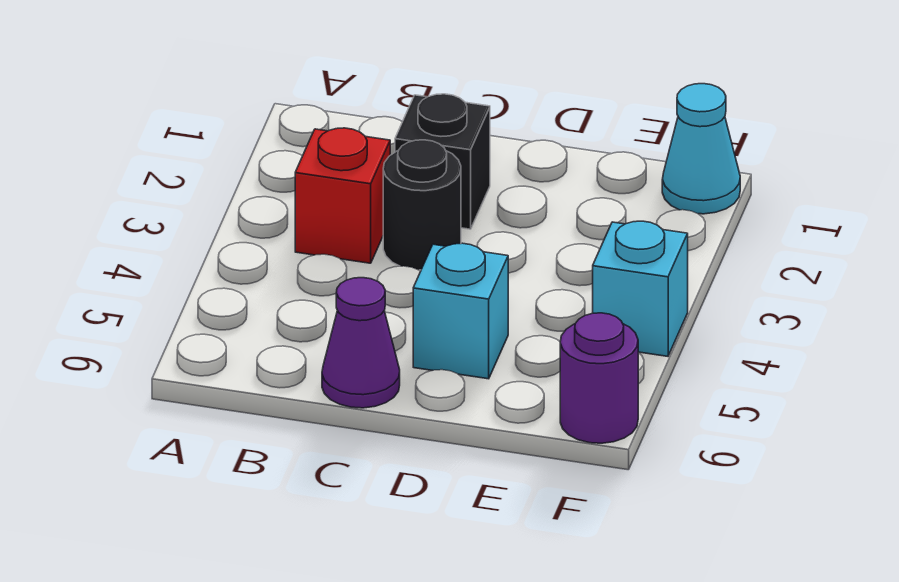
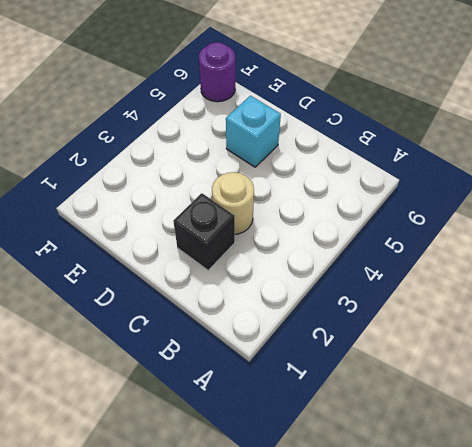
tan round brick C3 level 1 -> black round brick C3 level 1
none -> red brick B3 level 1
none -> purple cone C6 level 1

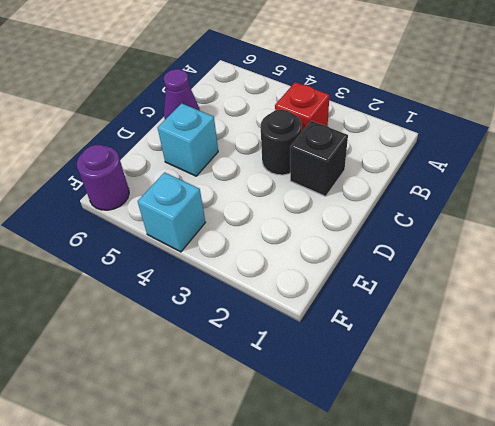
none -> cyan cone F1 level 1

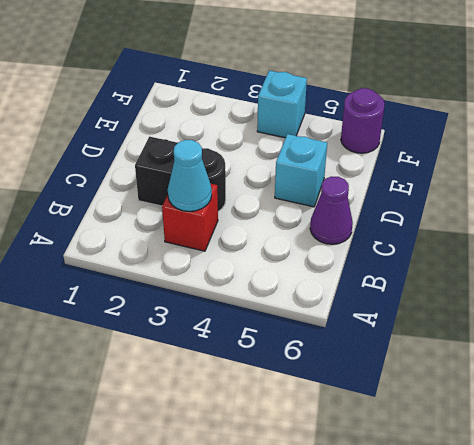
cyan cone B3 level 2 -> cyan cone F1 level 1

